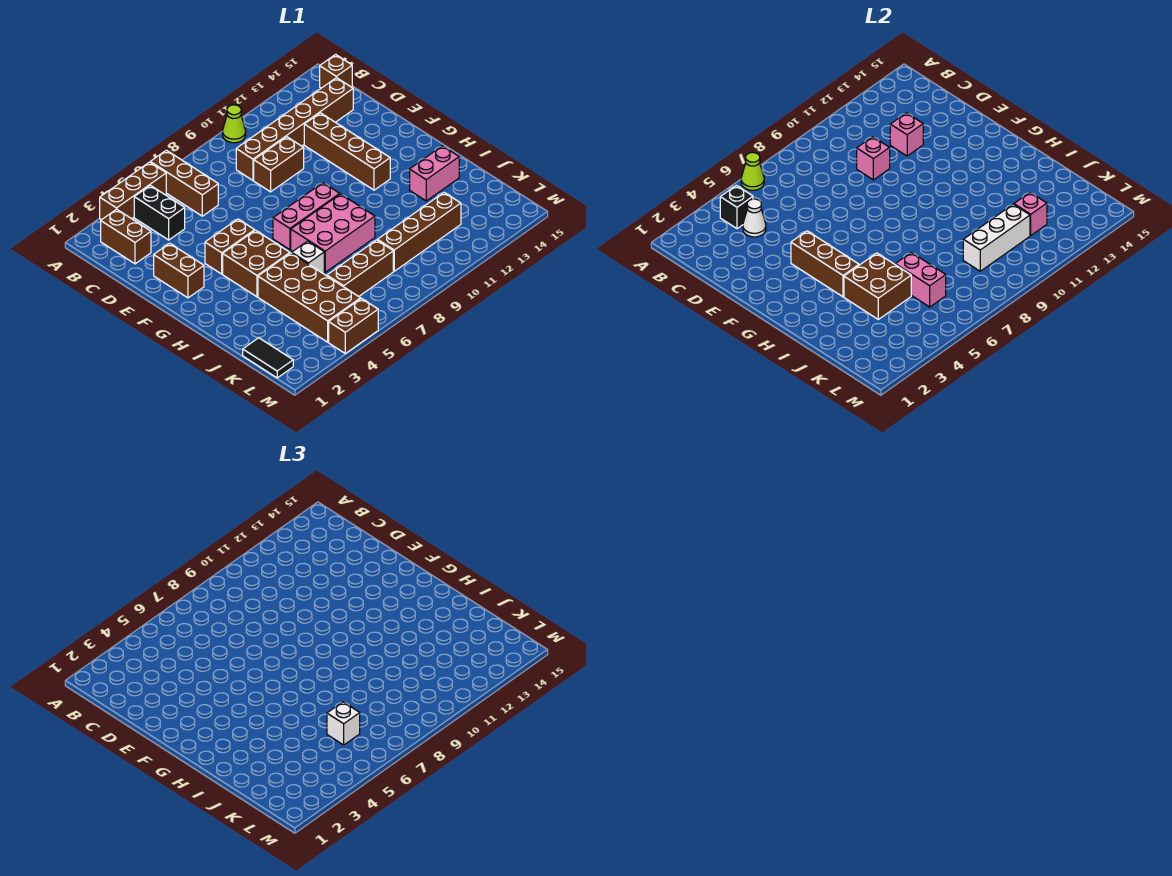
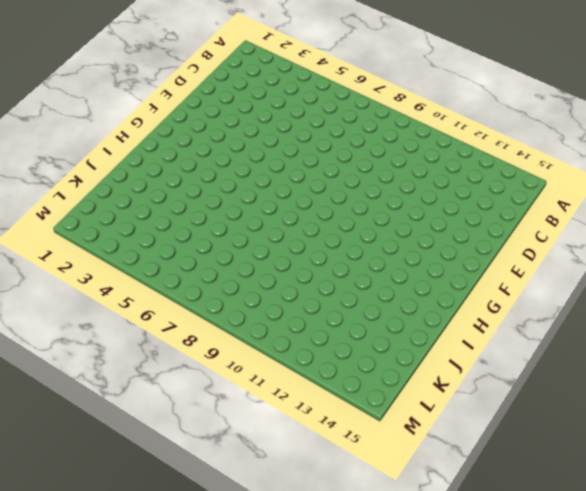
none -> brown brick A3:A5 level 1
none -> brown brick A6:C6 level 1
none -> lime cone A10 level 1
none -> brown brick B2:C2 level 1

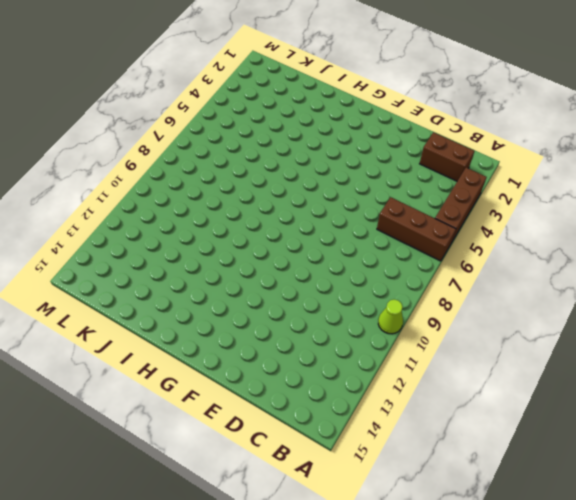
none -> black brick B4:C4 level 1
none -> brown brick B15 level 1
none -> brown brick C9:C14 level 1
none -> brown brick D9:D10 level 1

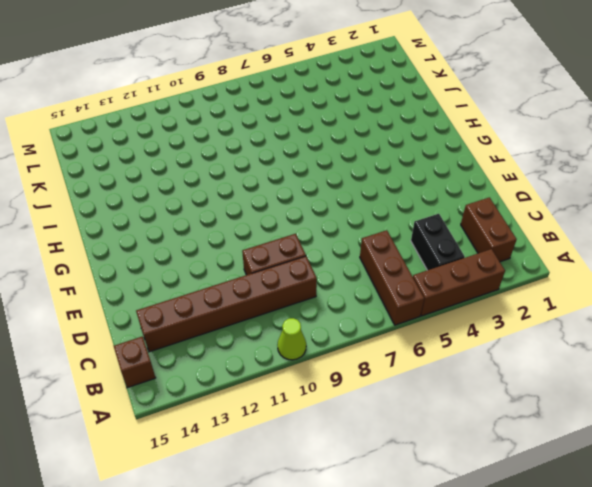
none -> brown brick D12:G12 level 1
none -> brown brick E2:F2 level 1
none -> brown brick F4:F5 level 1
none -> brown brick G4:H5 level 1

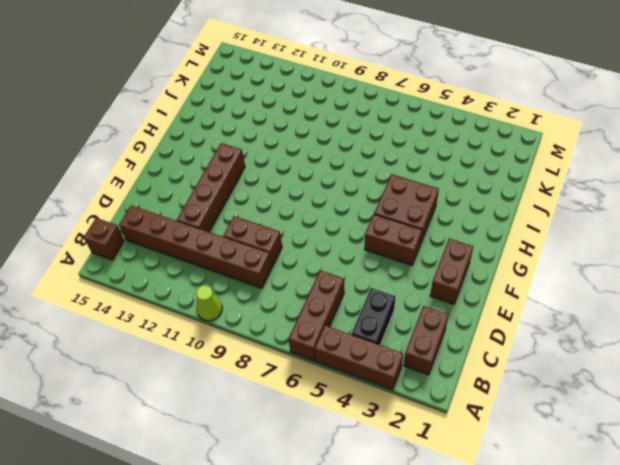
none -> pink brick G7:G9 level 1
none -> pink brick H7:I9 level 1
none -> brown brick I4:L5 level 1
none -> white brick I6 level 1

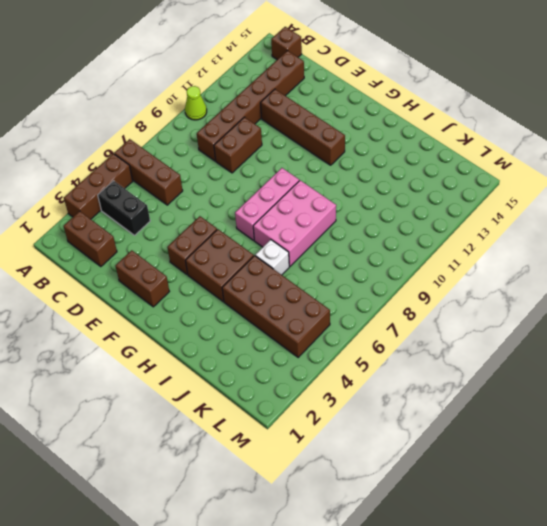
none -> pink brick I13:I14 level 1
none -> black tile K1:L1 level 1
none -> brown brick K6:K8 level 1
none -> brown brick K9:K12 level 1

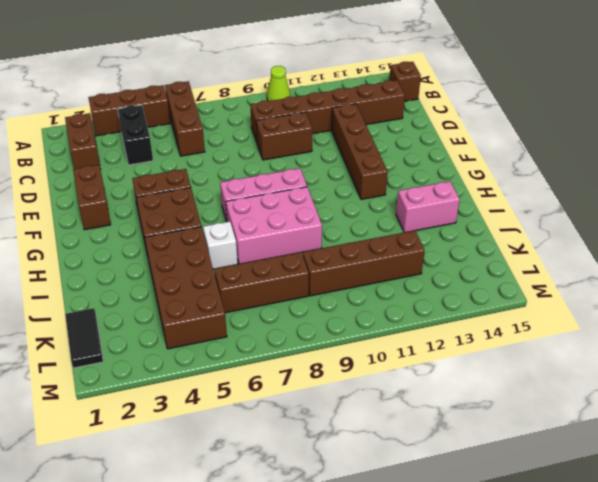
none -> brown brick M4:M5 level 1
none -> lime cone A6 level 2
none -> black brick B4 level 2
none -> white cone C4 level 2

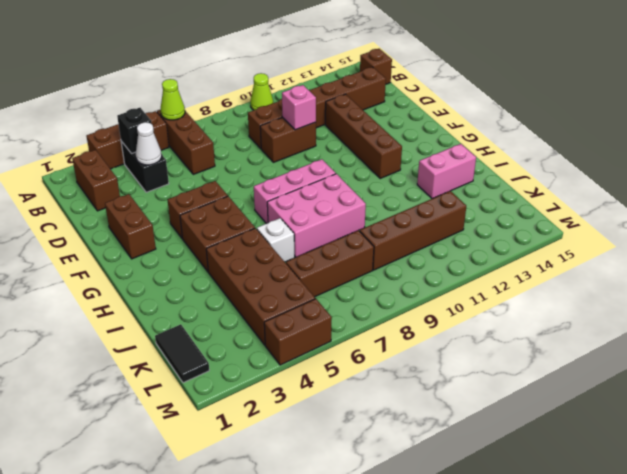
none -> pink brick D12 level 2
none -> brown brick F4:H4 level 2
none -> brown brick I4:J5 level 2
none -> pink brick J6:K6 level 2

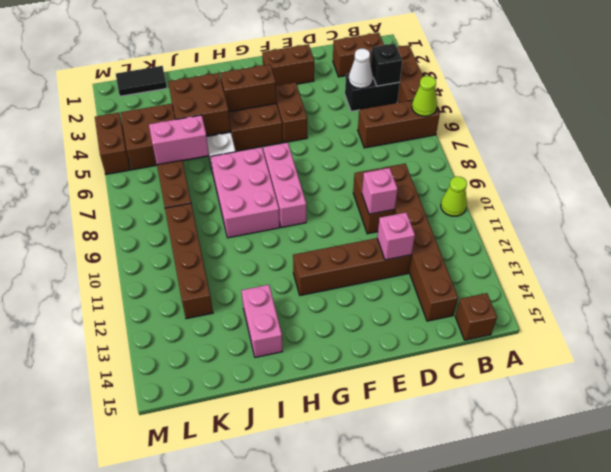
brown brick G4:H4 level 2 -> brown brick F4:H4 level 2
none -> white brick K9:K11 level 2
none -> pink brick K12 level 2
none -> white brick K6 level 3

